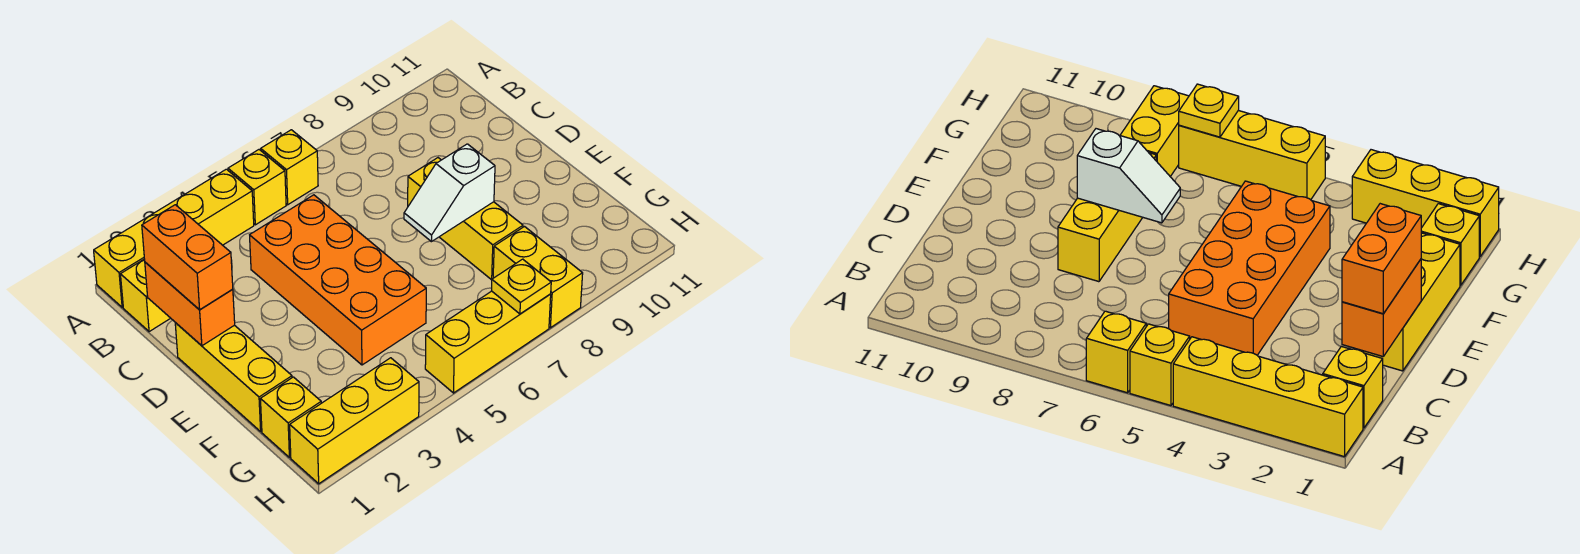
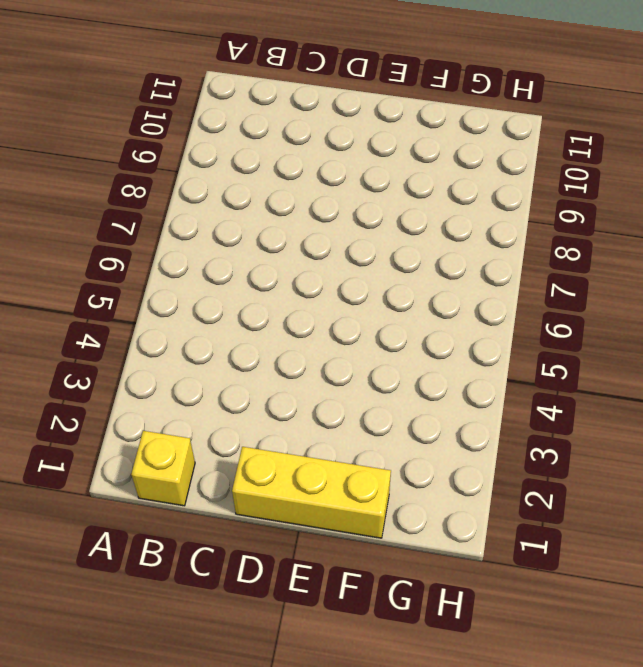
none -> yellow brick A1:A4 level 1
none -> yellow brick A5 level 1
none -> yellow brick A6 level 1

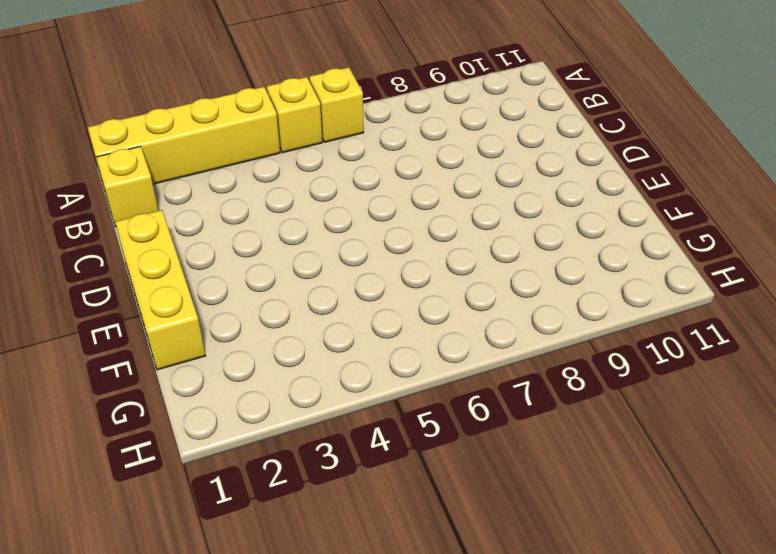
none -> orange brick C4:F5 level 1
none -> yellow brick D8:F8 level 1
none -> yellow brick G1 level 1

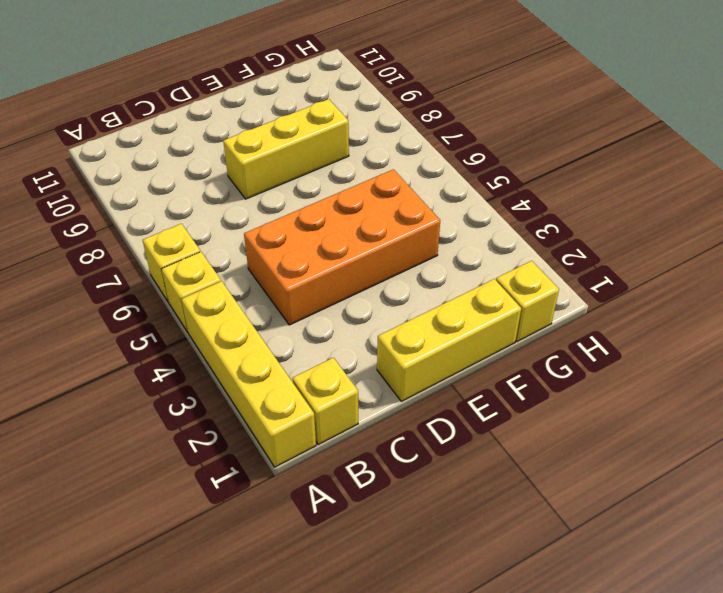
none -> yellow brick G8:H8 level 1
none -> yellow brick H1:H3 level 1
none -> yellow brick H5:H7 level 1

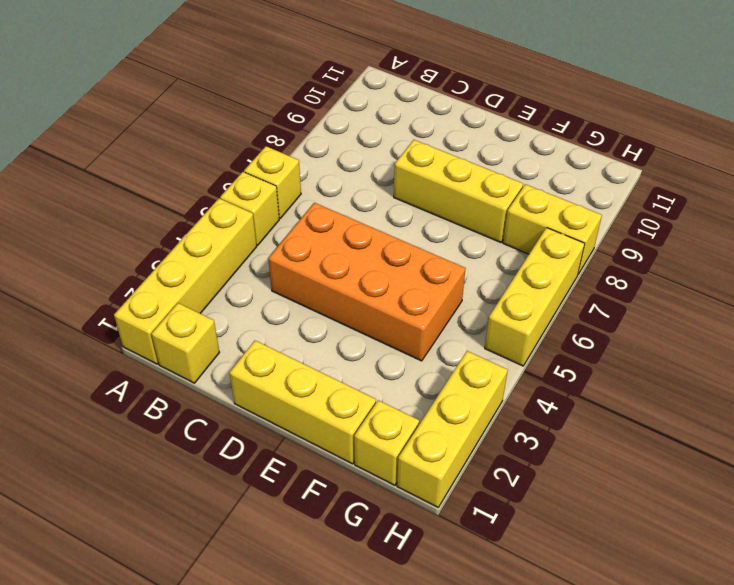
none -> orange brick C1:D1 level 2
none -> white slope E7:E8 level 2 top 8
none -> yellow plate H7 level 2

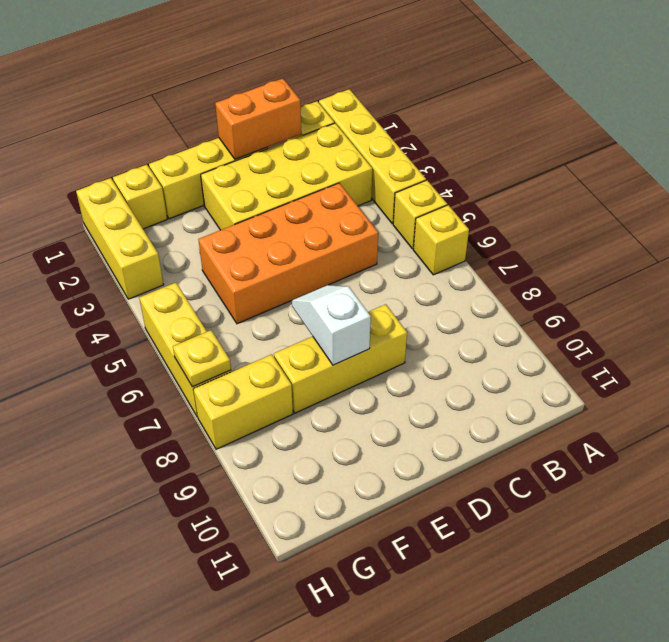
yellow brick B2:E3 level 1 -> none
none -> orange brick C1:D1 level 3

